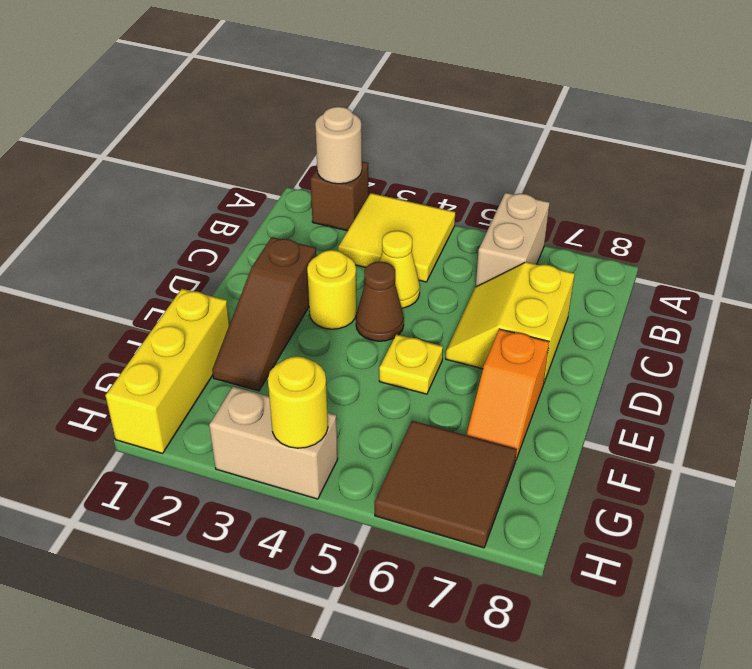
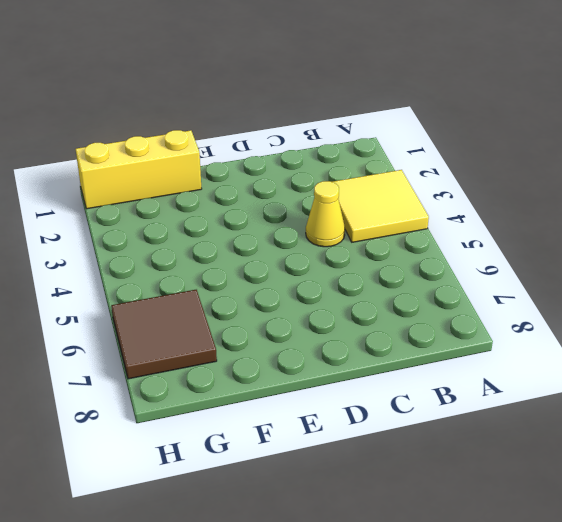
none -> brown brick A2 level 1
none -> tan brick A6:B6 level 1
none -> yellow slope C6:D7 level 1 top 7

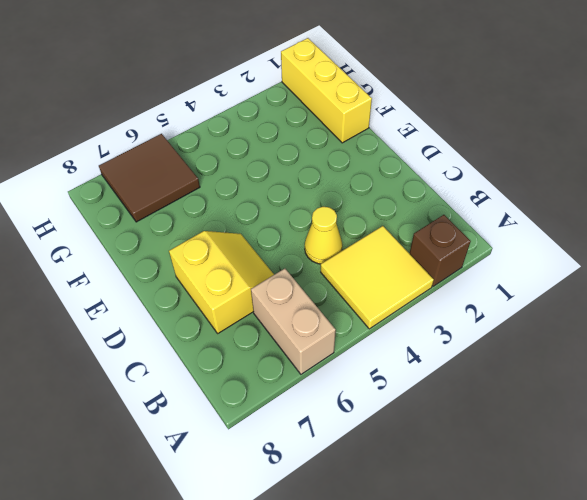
none -> brown slope D2:F2 level 1 top D
none -> yellow round brick D3 level 1
none -> brown cone D4 level 1

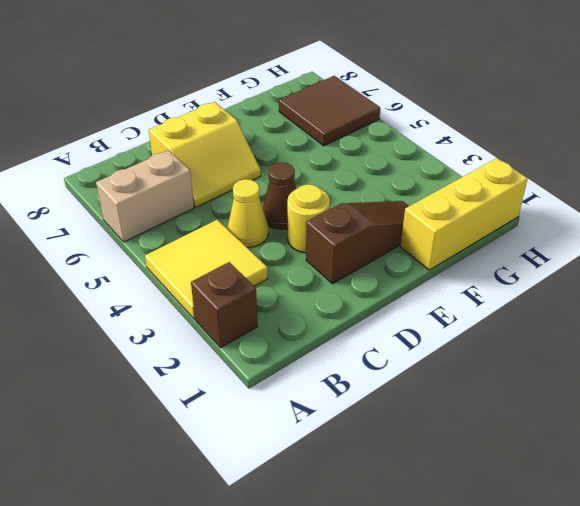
none -> yellow plate E5 level 1
none -> orange slope E7:F7 level 1 top E
none -> tan brick H3:H4 level 1

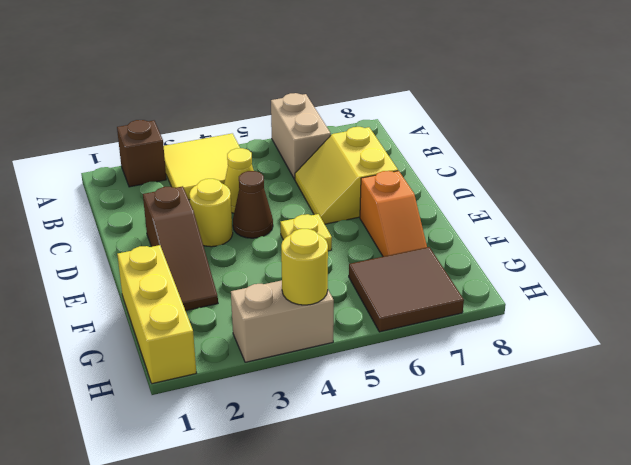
none -> tan round brick A2 level 2

